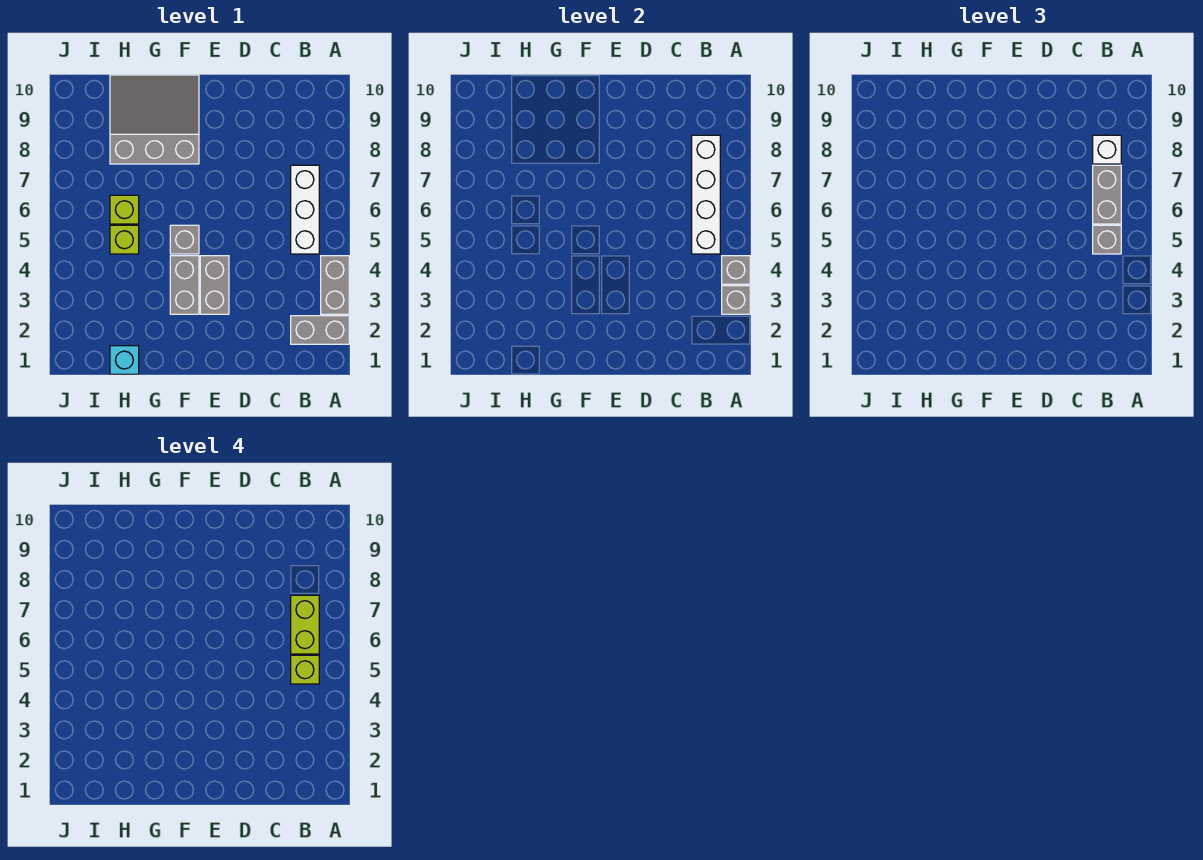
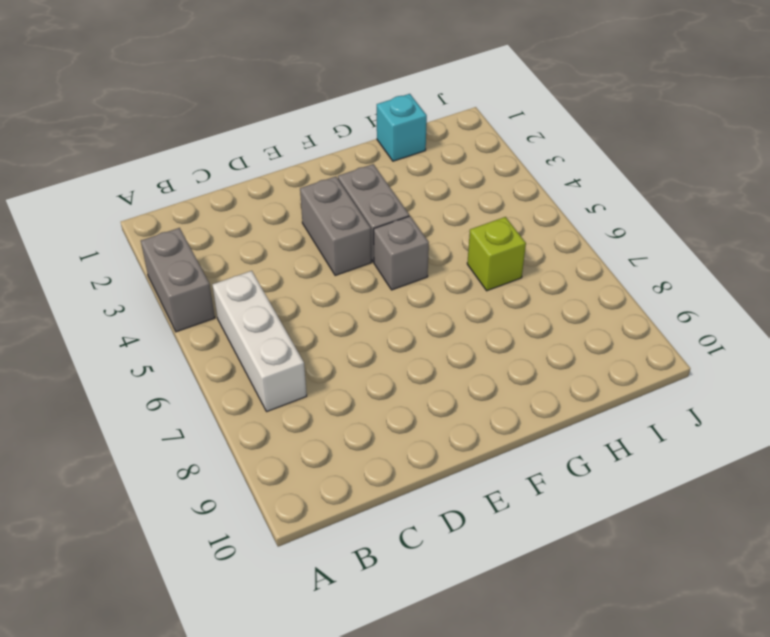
none -> grey brick A2:B2 level 1
none -> grey slope F8:H10 level 1 top 8
none -> lime brick H5 level 1

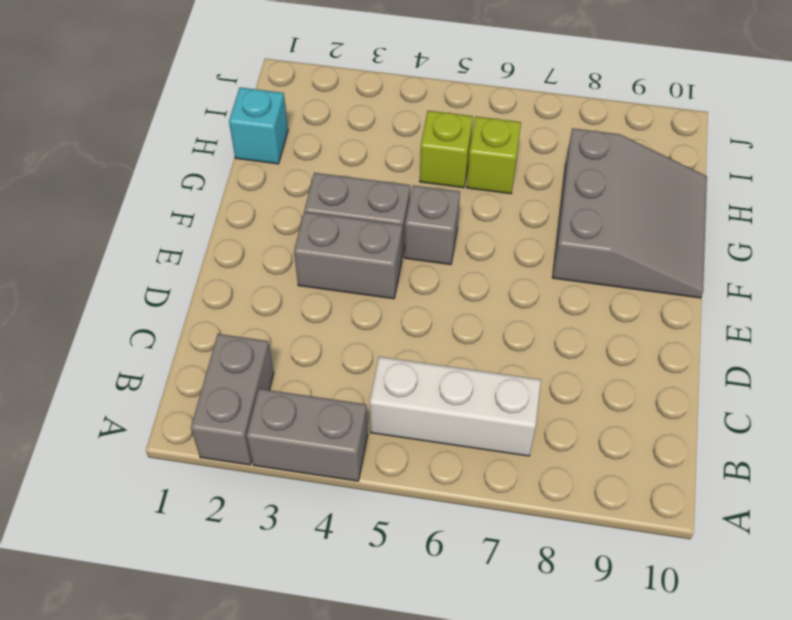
none -> grey brick A3 level 2
none -> grey brick A4 level 2
none -> white brick B5:B8 level 2

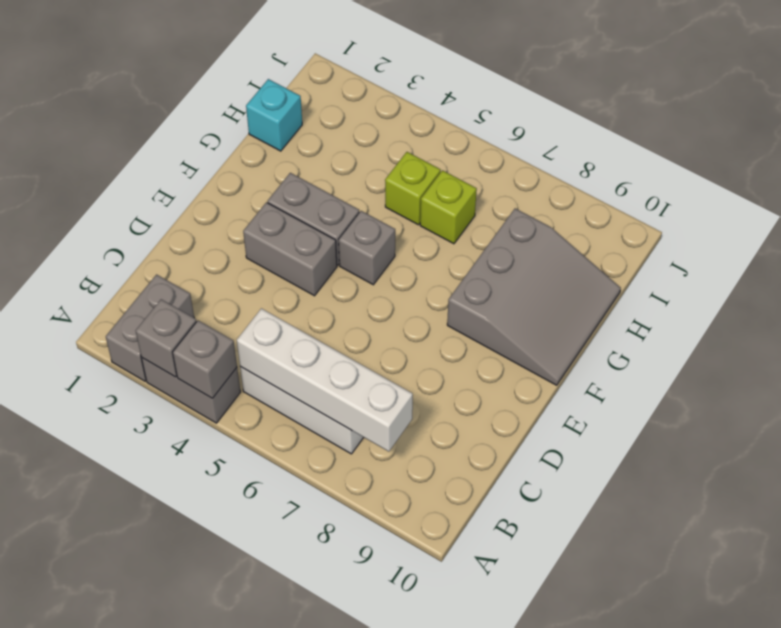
none -> grey brick B5 level 3
none -> grey brick B6:B7 level 3
none -> white brick B8 level 3

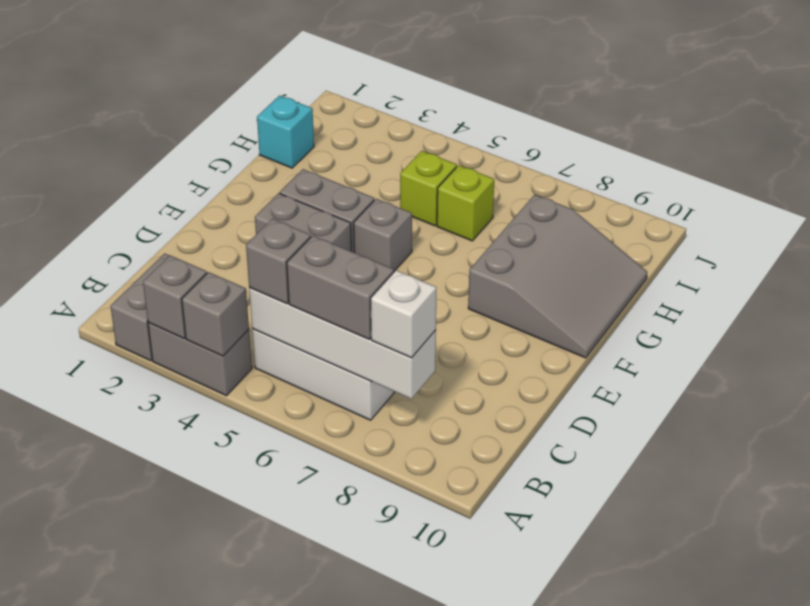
none -> lime brick B5 level 4
none -> lime brick B6:B7 level 4

